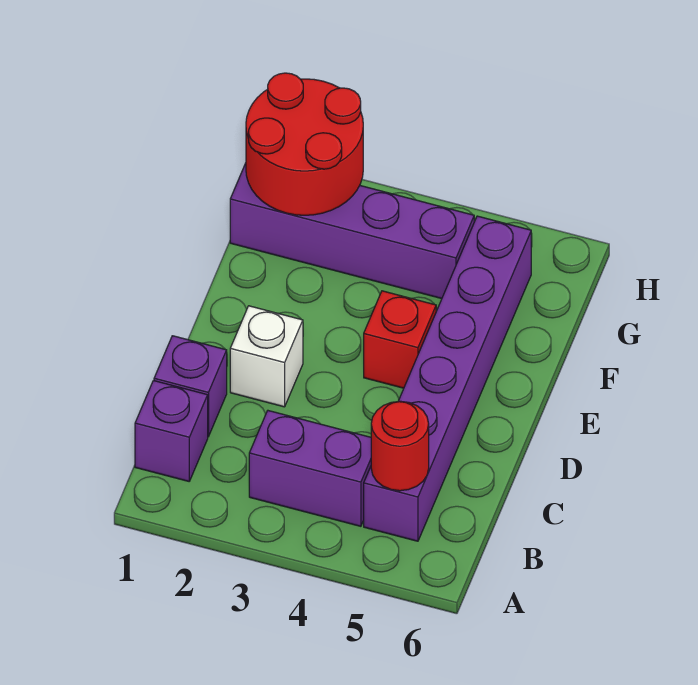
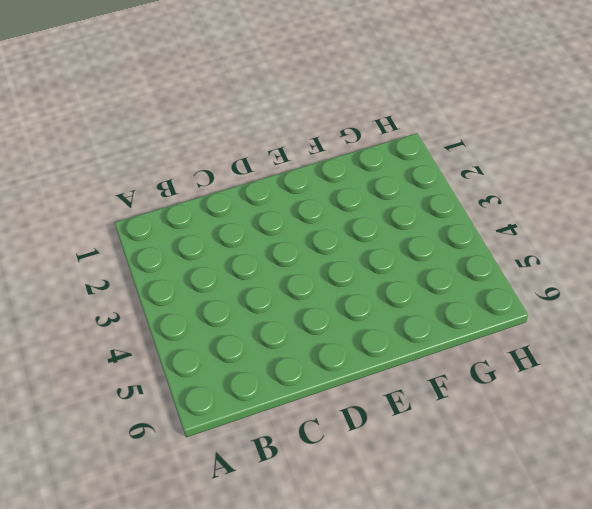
none -> purple brick B1 level 1
none -> purple brick B3:B4 level 1

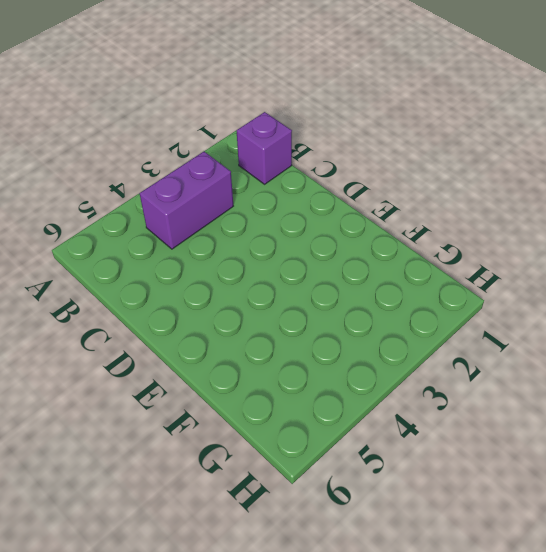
none -> purple brick B5:G5 level 1
none -> purple brick C1 level 1

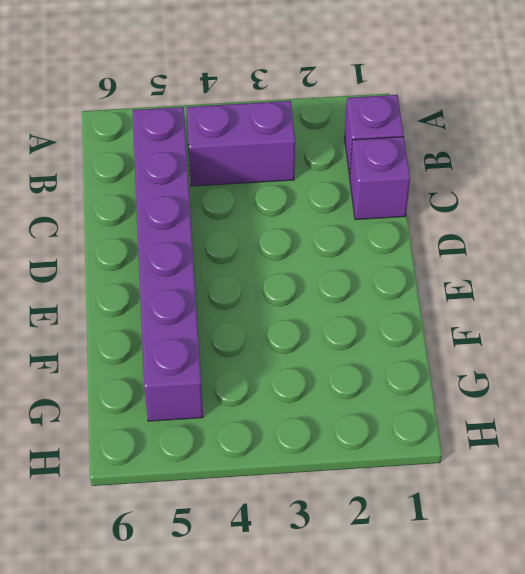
none -> white brick D2 level 1
none -> red brick E4 level 1

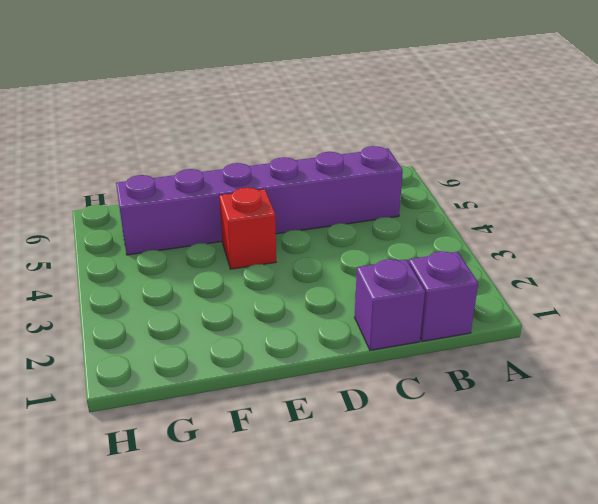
none -> purple brick B3:B4 level 1
none -> white brick D2 level 1

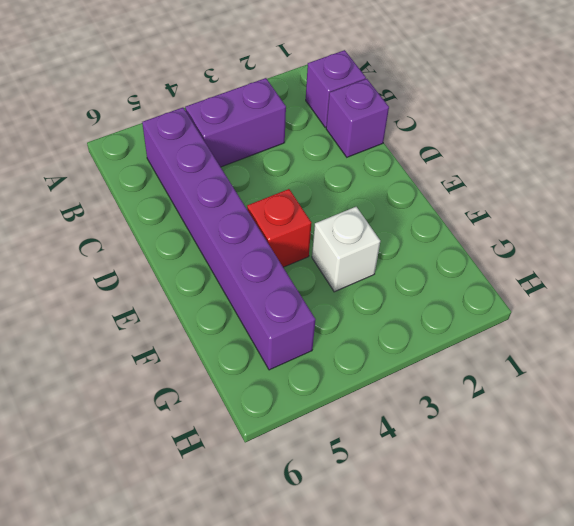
white brick F3 level 1 -> white brick D2 level 1
none -> purple brick G1:G4 level 1
none -> red round brick B5 level 2

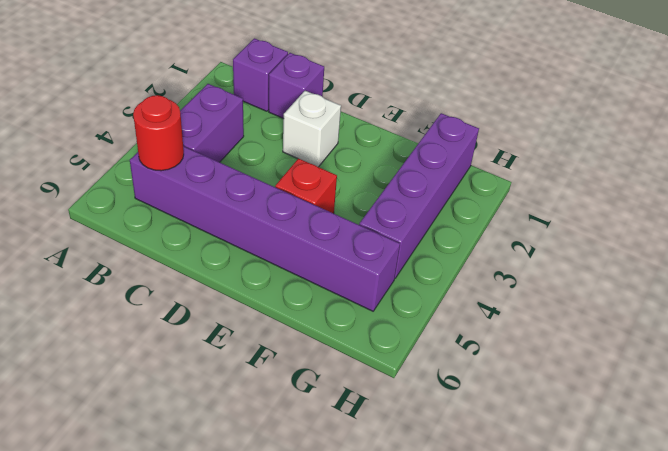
none -> red round brick G1:H2 level 2

